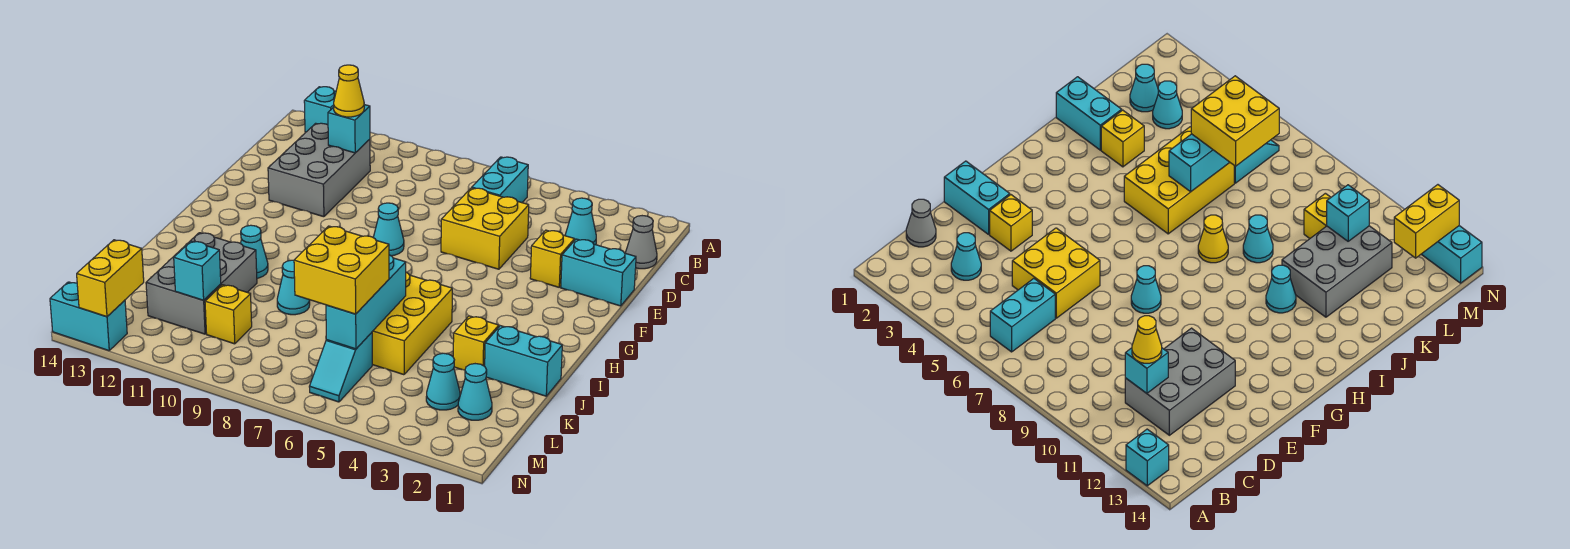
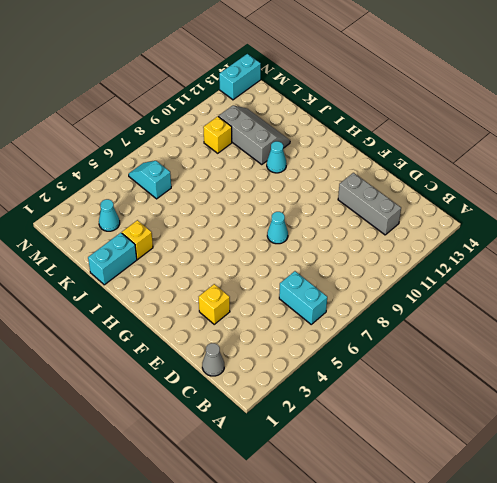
grey brick C12:E12 level 1 -> grey brick C11:E12 level 1
grey slope J11:L12 level 1 top 11 -> grey brick J11:L12 level 1
none -> cyan brick A13 level 1
none -> cyan cone C3 level 1
none -> yellow brick D5:E6 level 1

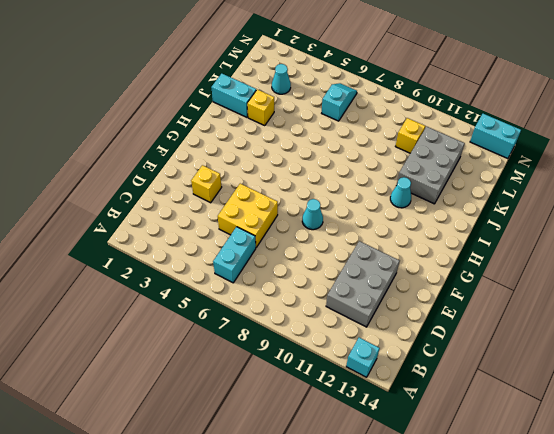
none -> grey cone C1 level 1
none -> cyan cone C3 level 1
none -> cyan brick E1:E2 level 1

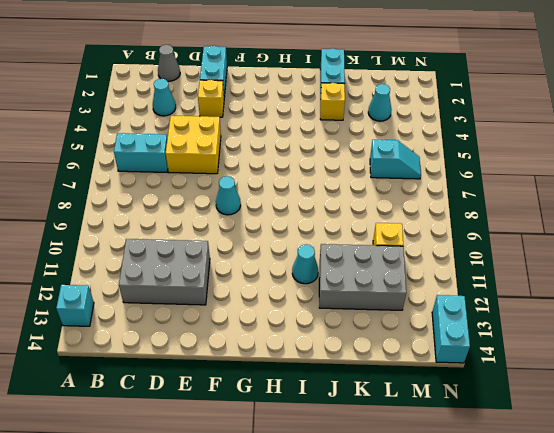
none -> yellow brick I5:K6 level 1
none -> yellow cone I8 level 1
none -> cyan cone J9 level 1

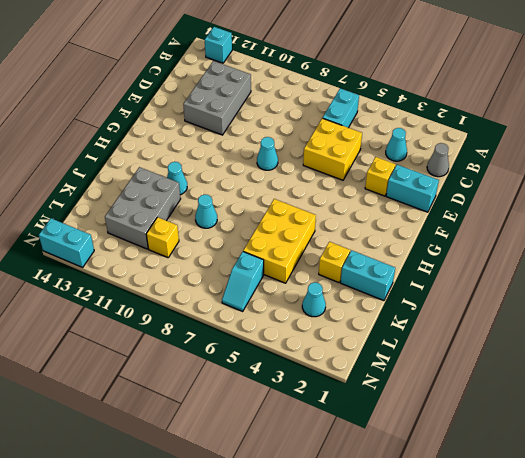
none -> yellow cone I8 level 1
none -> cyan cone L2 level 1
none -> cyan brick C11 level 2

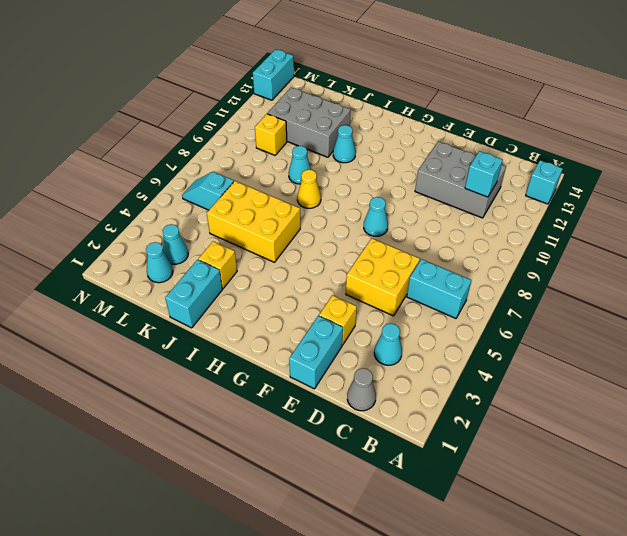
none -> cyan brick J6:L6 level 2
none -> cyan brick L11 level 2
none -> yellow brick M13:N13 level 2

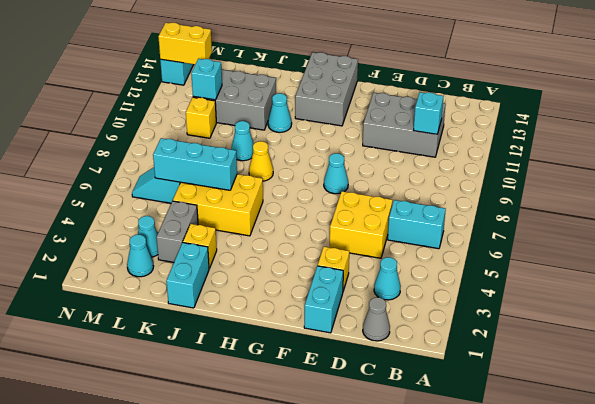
grey brick G12:H14 level 1 -> none
grey brick K3:K4 level 1 -> none
none -> cyan brick A13 level 1
none -> yellow cone C11 level 3
none -> yellow brick K6:L7 level 3

